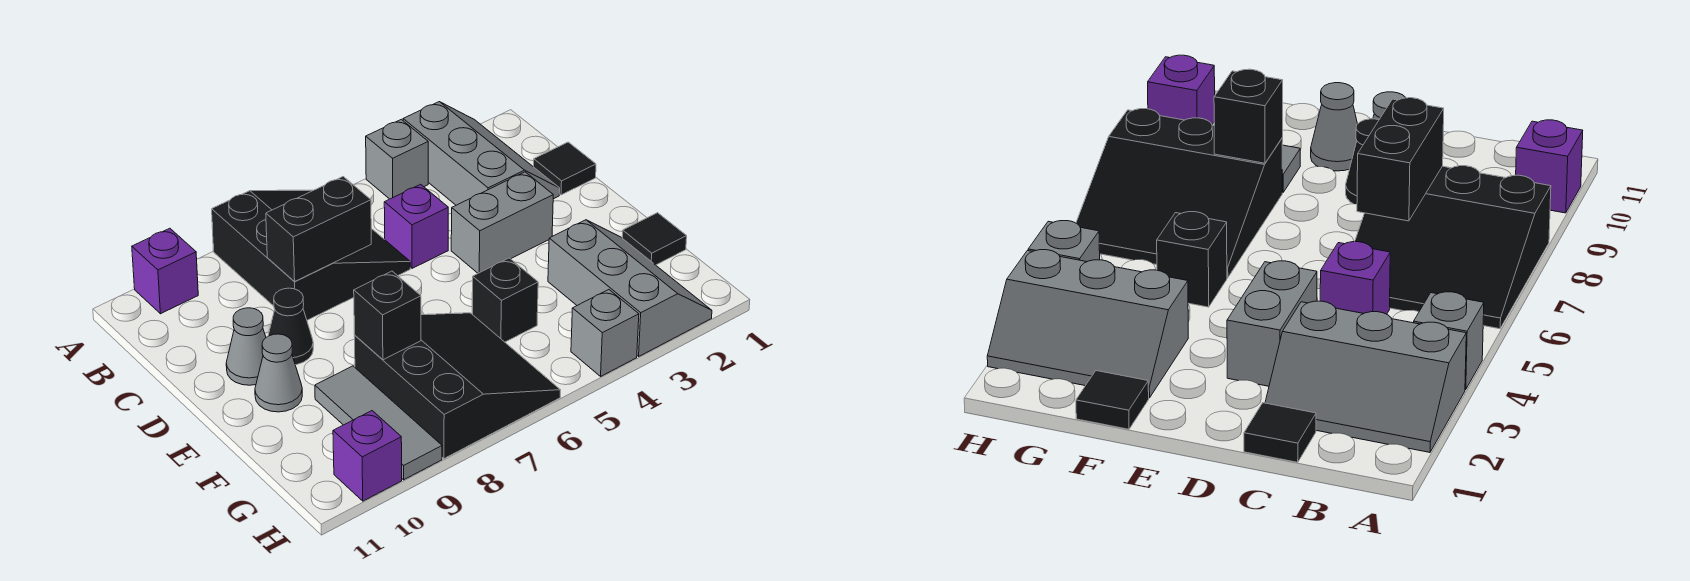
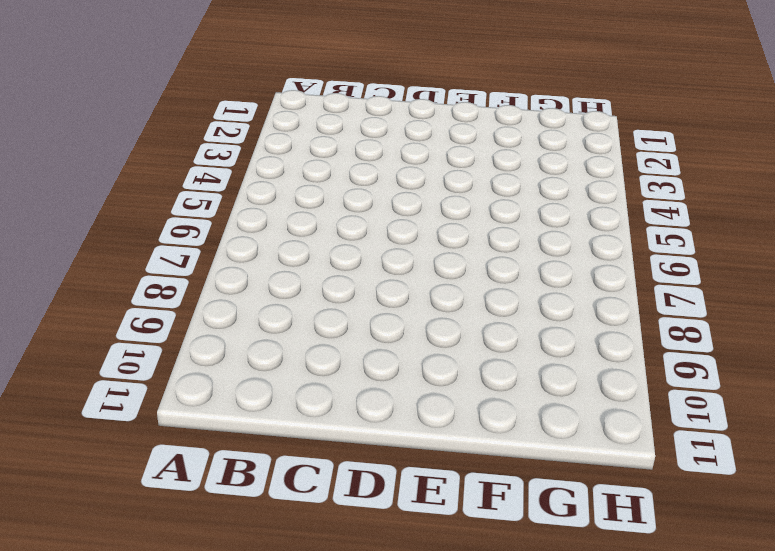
none -> grey slope A2:C3 level 1 top 3
none -> grey brick A4 level 1
none -> black slope A6:C8 level 1 top 8

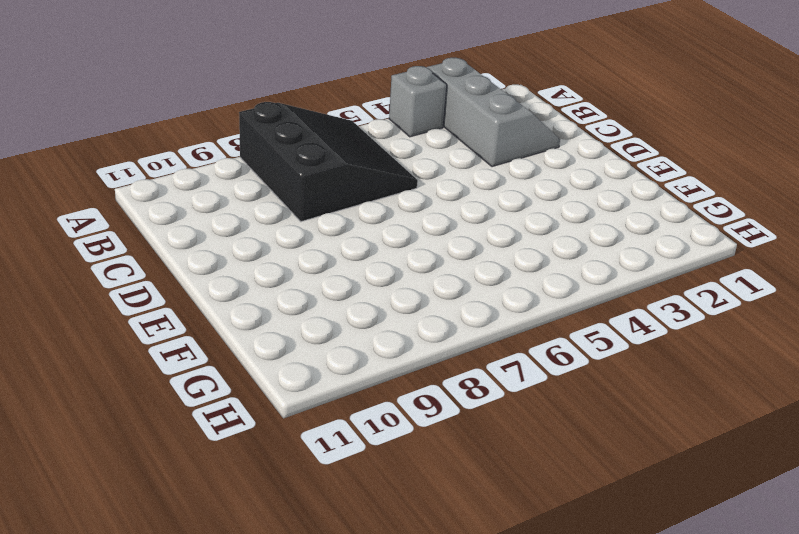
none -> purple brick A10 level 1
none -> black tile C1 level 1
none -> purple brick C5 level 1

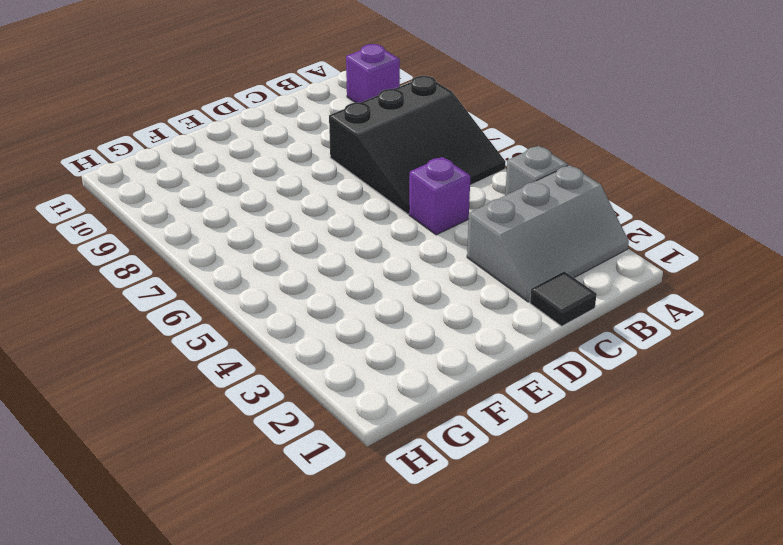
none -> grey brick D3:D4 level 1
none -> black cone D9 level 1
none -> grey cone D10 level 1

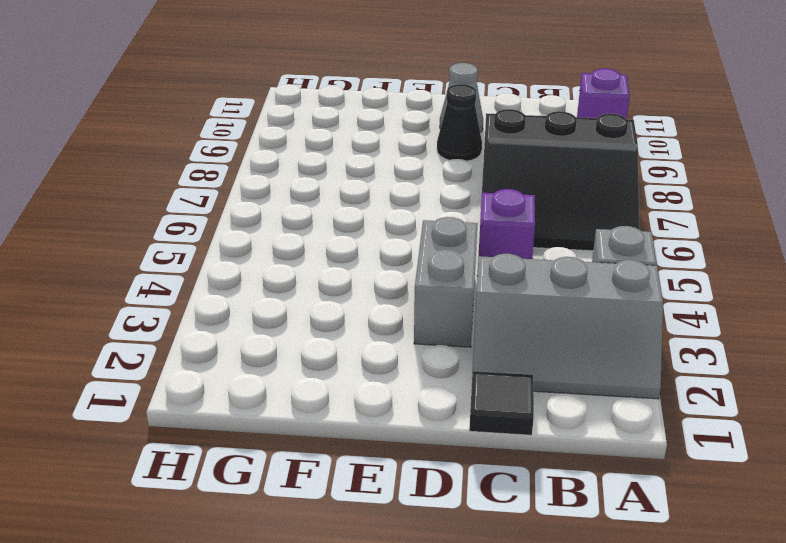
none -> grey cone E10 level 1
none -> black tile F1 level 1
none -> grey slope F2:H3 level 1 top 3

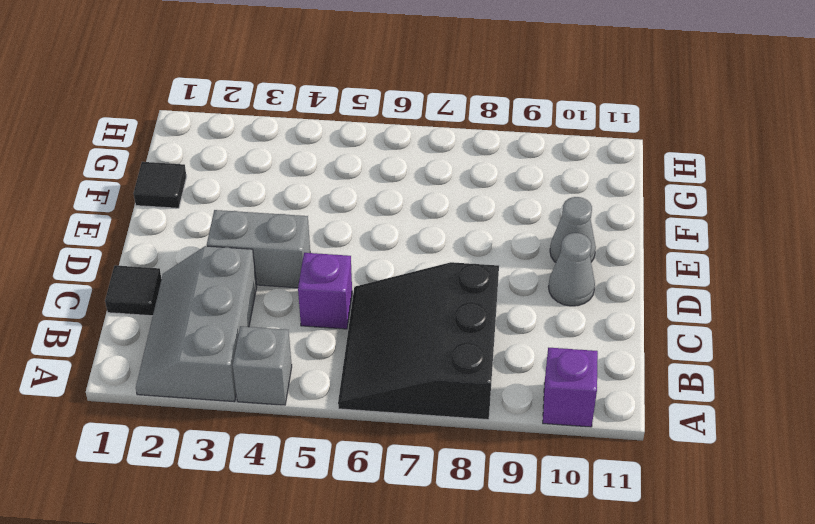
none -> black cone D9 level 1
none -> grey slope F2:H3 level 1 top 3
none -> black brick F5 level 1

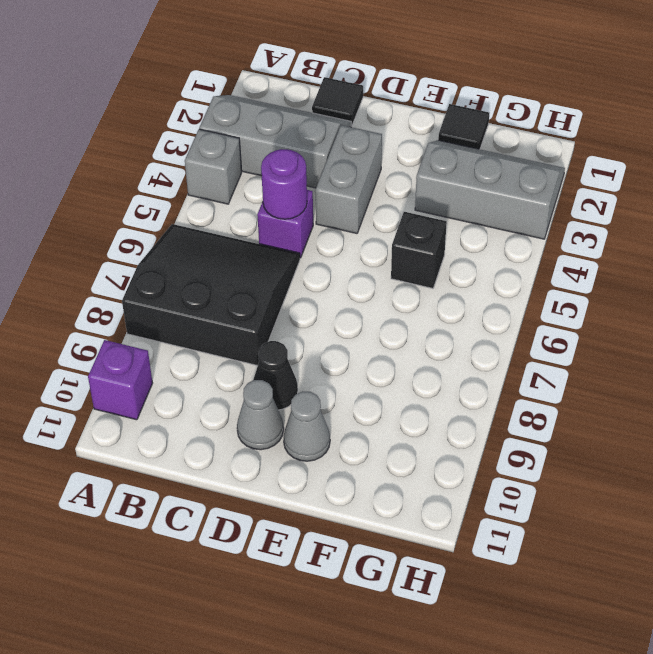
purple round brick C5 level 2 -> none
none -> black slope F6:H8 level 1 top 8
none -> grey tile F9:H9 level 1
none -> grey brick H4 level 1

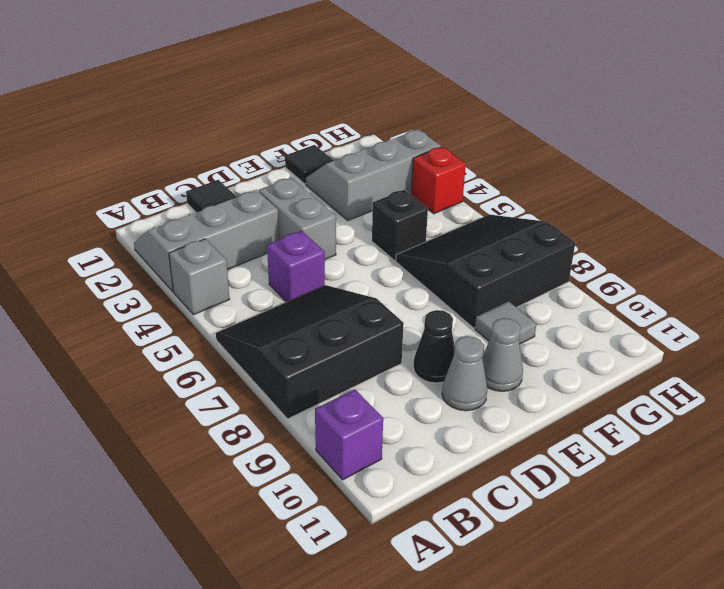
grey tile F9 level 1 -> grey tile F9:H9 level 1
red brick H4 level 1 -> grey brick H4 level 1
none -> purple brick H10 level 1
none -> black brick C7:C8 level 2
none -> black brick F8 level 2

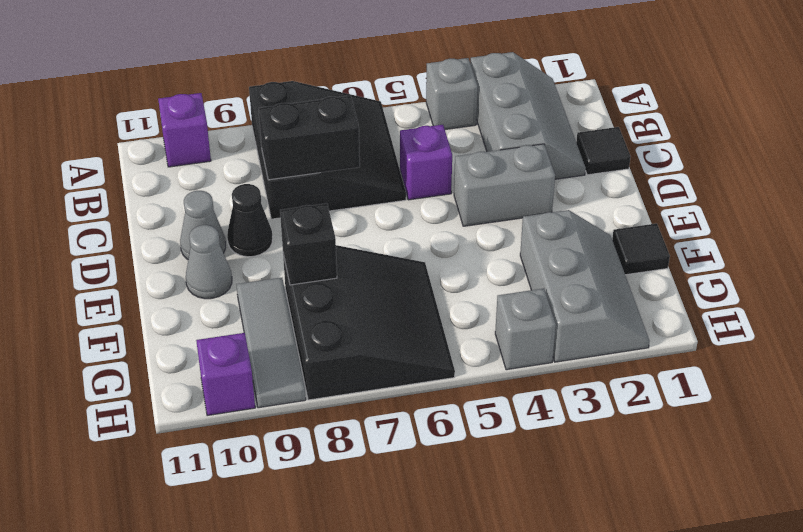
none -> black brick F5 level 1

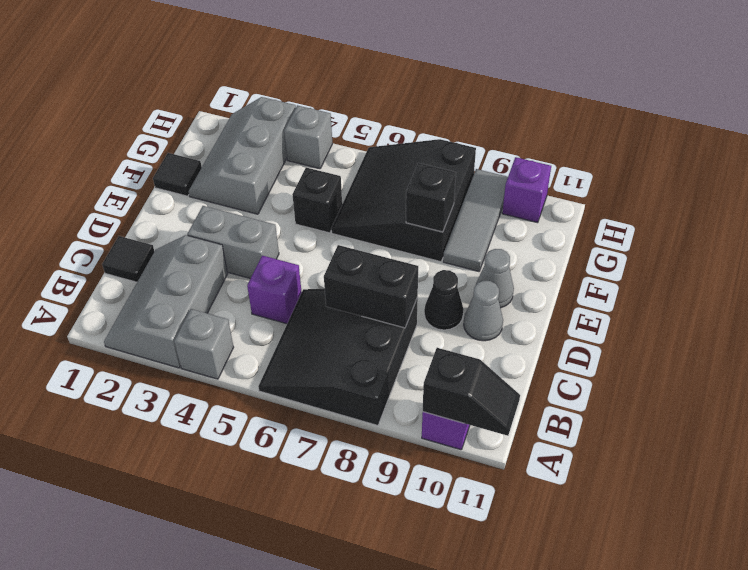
black slope A10:A11 level 2 top 10 -> none

